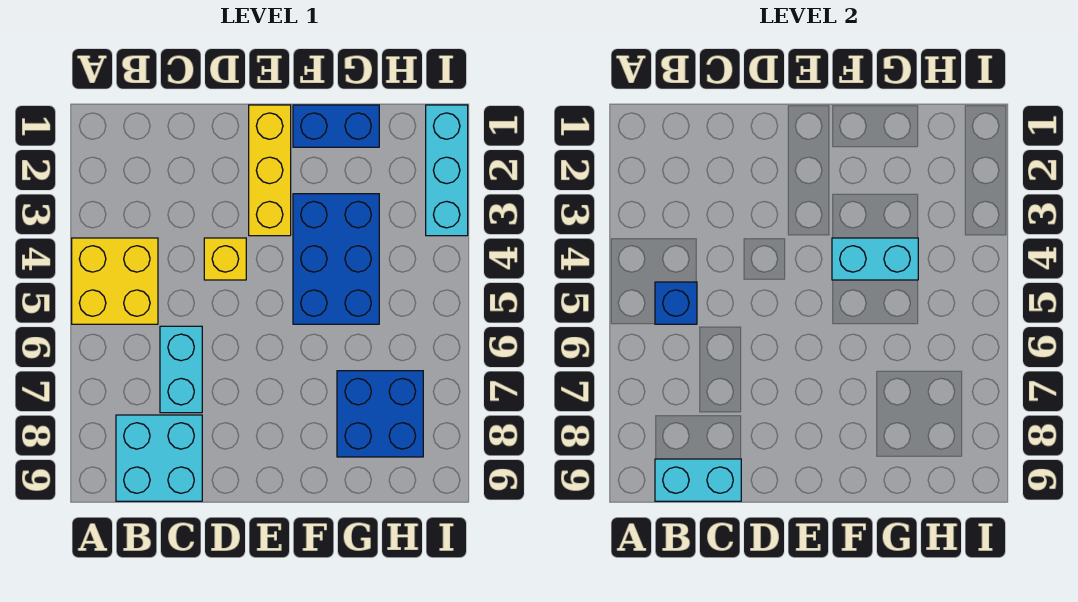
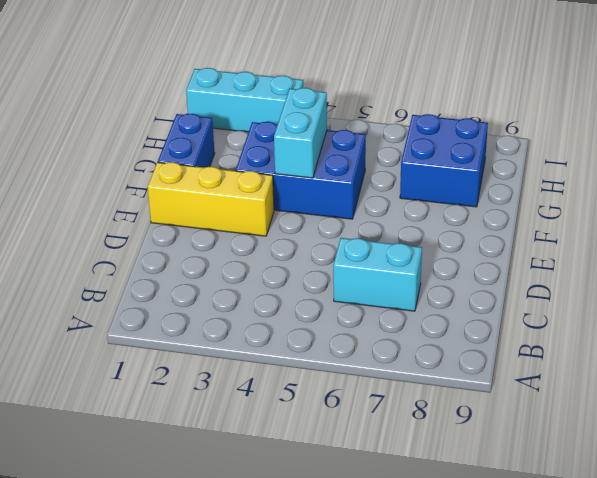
none -> yellow brick A4:B5 level 1
none -> cyan brick B8:C9 level 1
none -> yellow brick D4 level 1

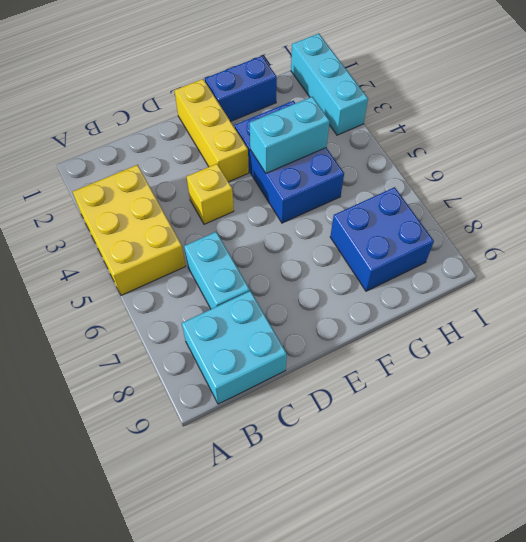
yellow brick A3:B5 level 1 -> yellow brick A4:B5 level 1
none -> blue brick B5 level 2
none -> cyan brick B9:C9 level 2

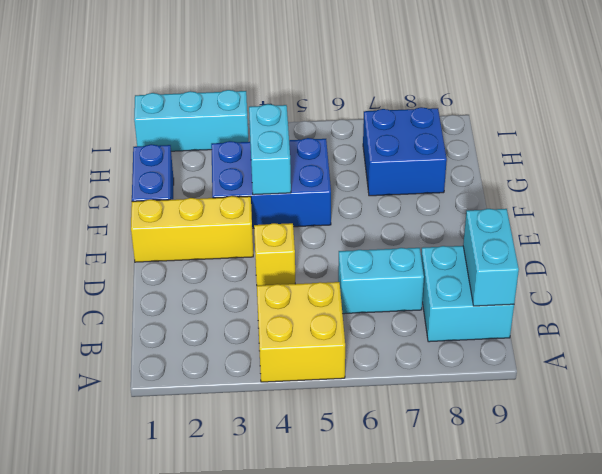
none -> blue brick B5 level 2

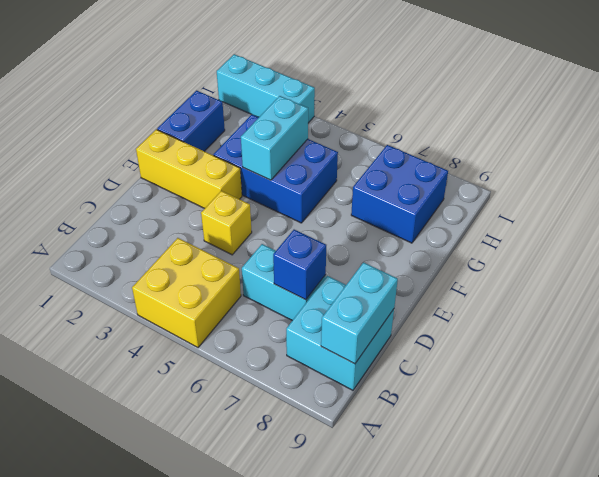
blue brick C7 level 2 -> blue brick B5 level 2

